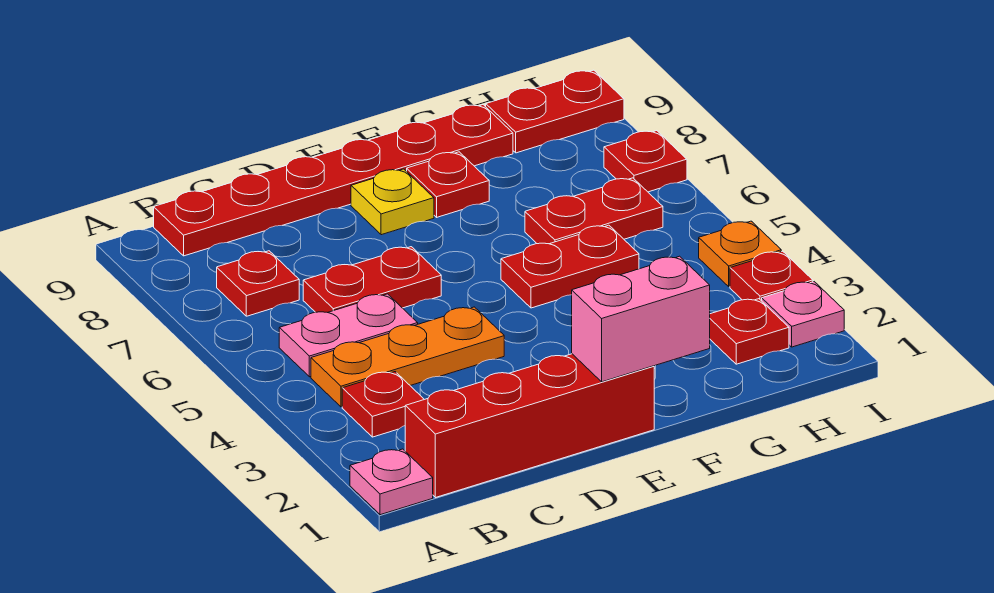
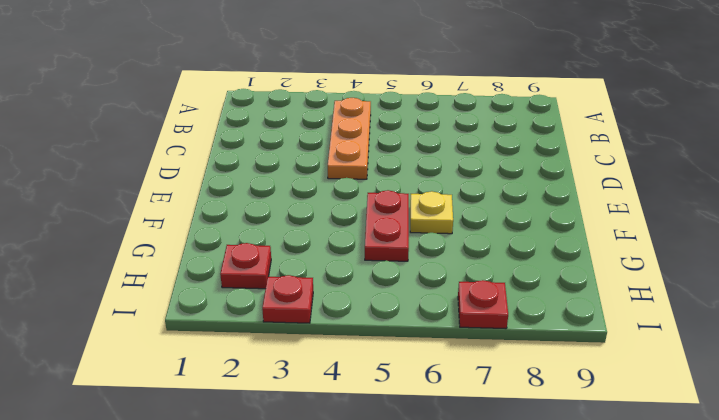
yellow plate F6 level 1 -> yellow plate E8 level 1
none -> pink plate A1 level 1
none -> red brick B1:E1 level 1
none -> red plate B3 level 1

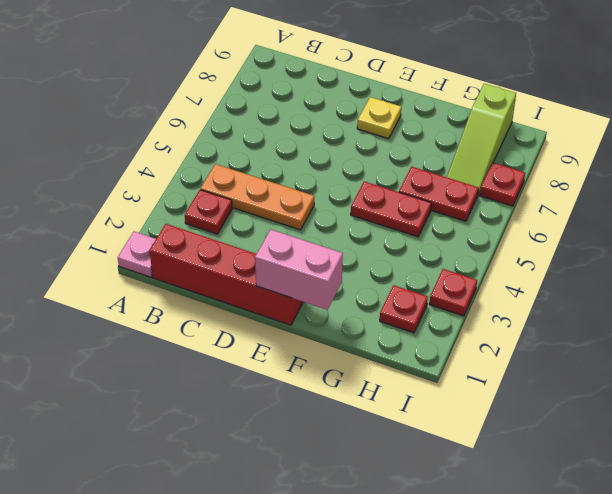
lime slope H7:H9 level 1 top 9 -> red plate H9:I9 level 1
none -> pink plate B5:C5 level 1
none -> red plate B7 level 1
none -> red plate B9:G9 level 1

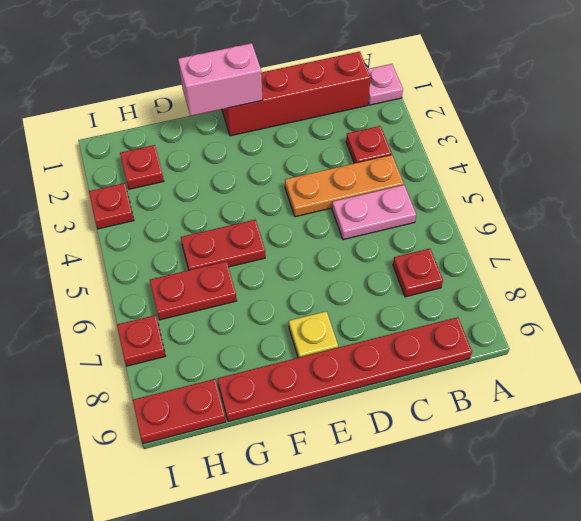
none -> red plate C6:D6 level 1
none -> red plate F8 level 1
none -> pink plate I2 level 1

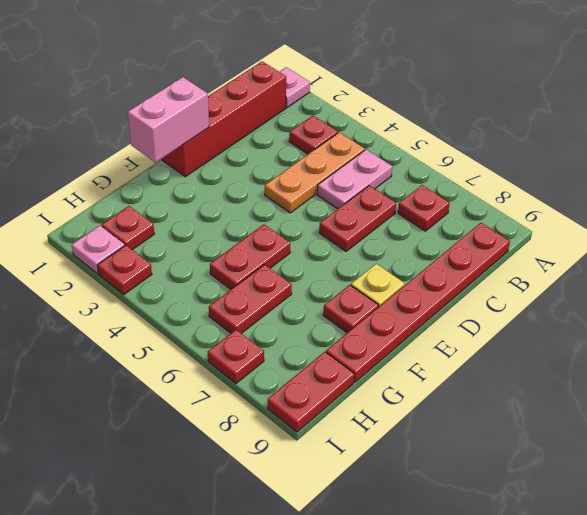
none -> orange plate I4 level 1

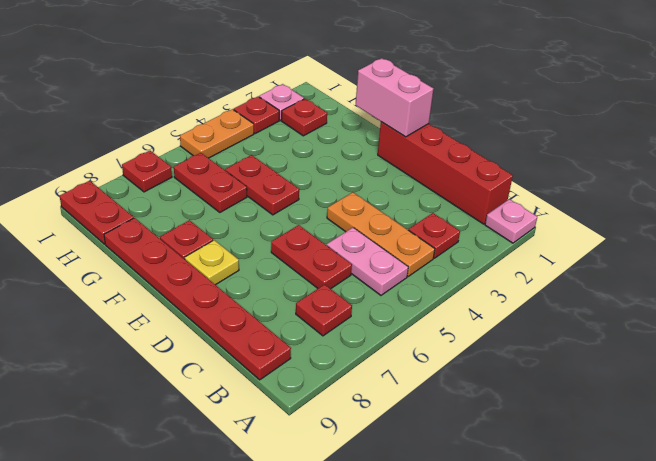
orange plate I4:I5 level 1 -> orange plate I4 level 1

